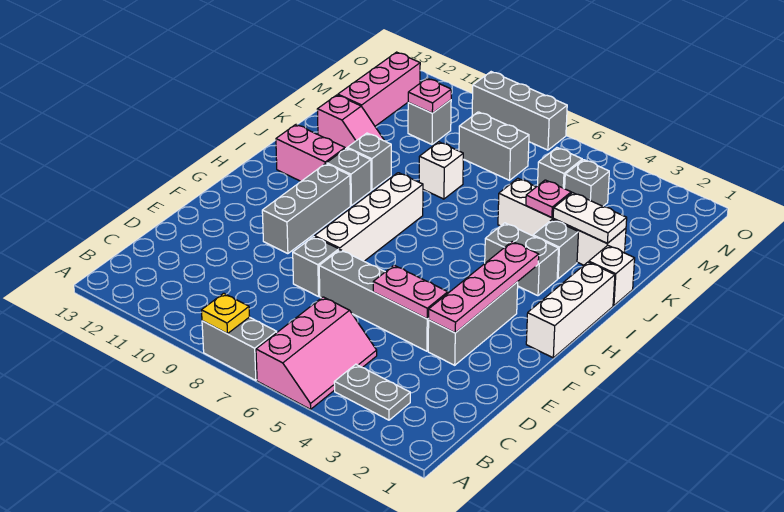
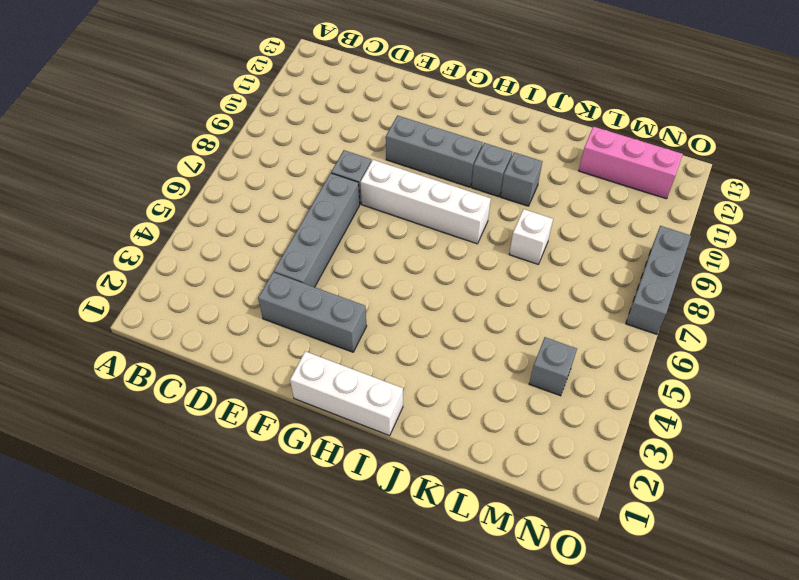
none -> pink slope A5:C6 level 1 top 6
none -> grey brick A7:A8 level 1
none -> grey plate B3:B4 level 1
none -> grey brick I3:I4 level 1

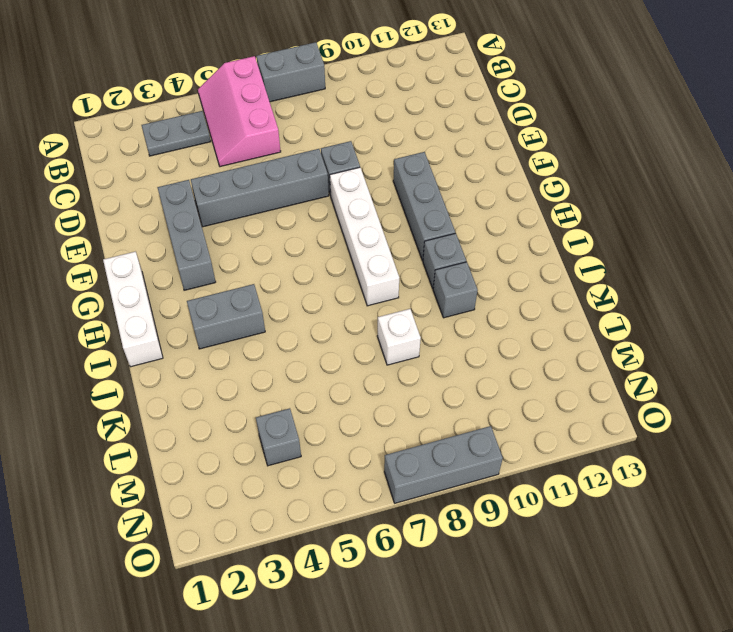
none -> pink brick I11:I12 level 1
none -> white brick J1 level 1
none -> grey brick J3 level 1
none -> white brick K2:K5 level 1

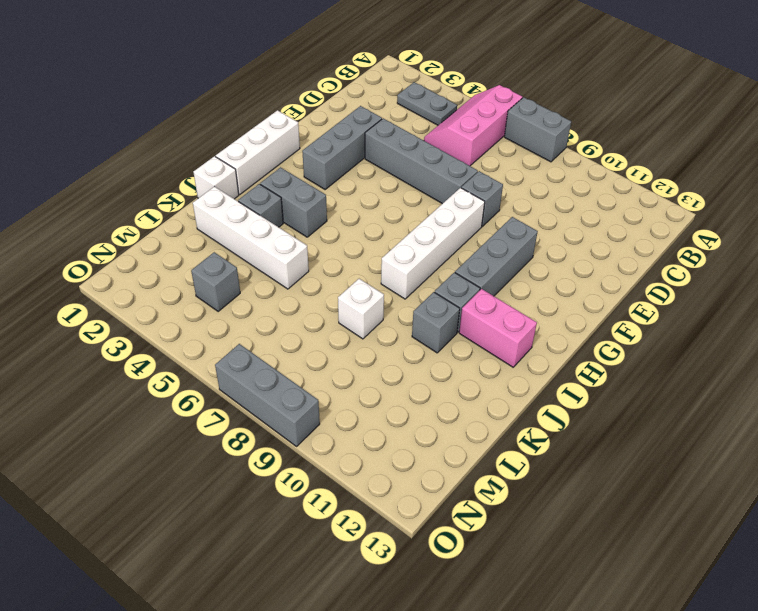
none -> pink slope K11:K12 level 1 top 12
none -> pink brick L12:N12 level 1
none -> grey brick M5 level 1
none -> grey brick M7:M8 level 1

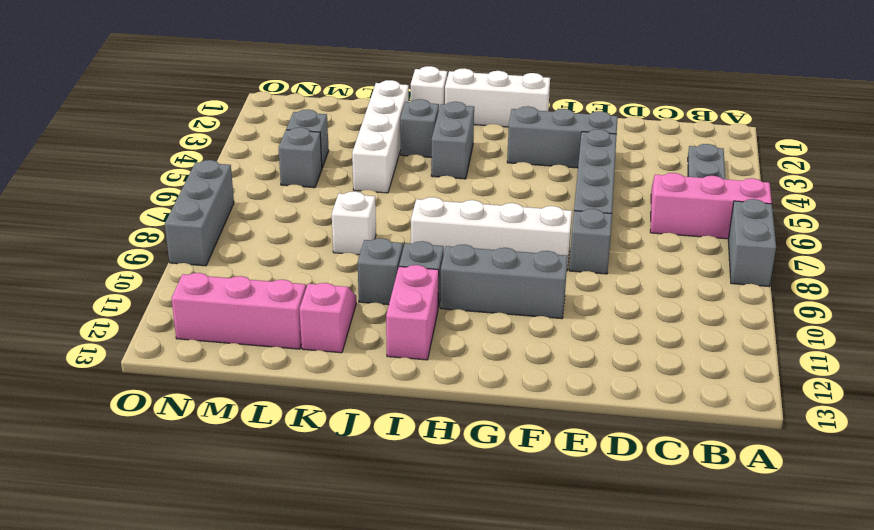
none -> grey brick M7:M8 level 1
none -> grey brick M10 level 1
none -> yellow plate A8 level 2
none -> pink plate E3:H3 level 2

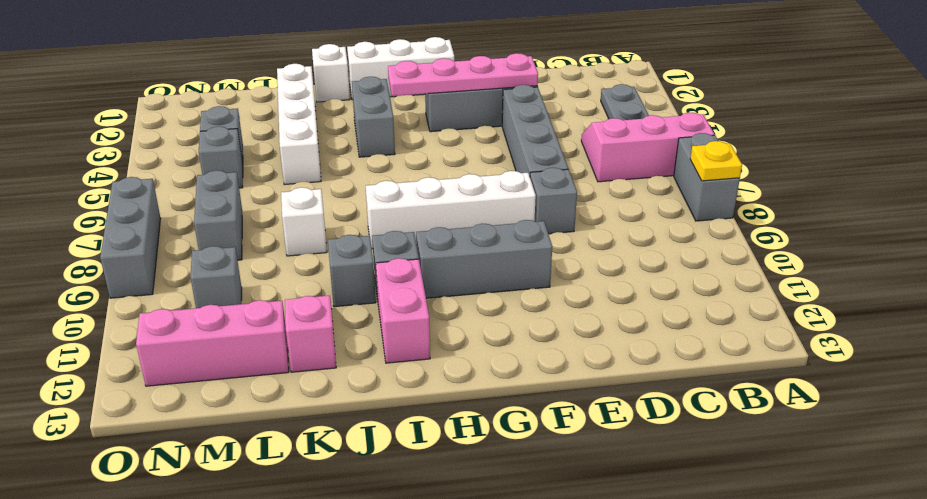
none -> grey brick J3 level 1
none -> pink plate E4:E5 level 2
none -> white plate K2:K3 level 2
none -> pink plate K4 level 2

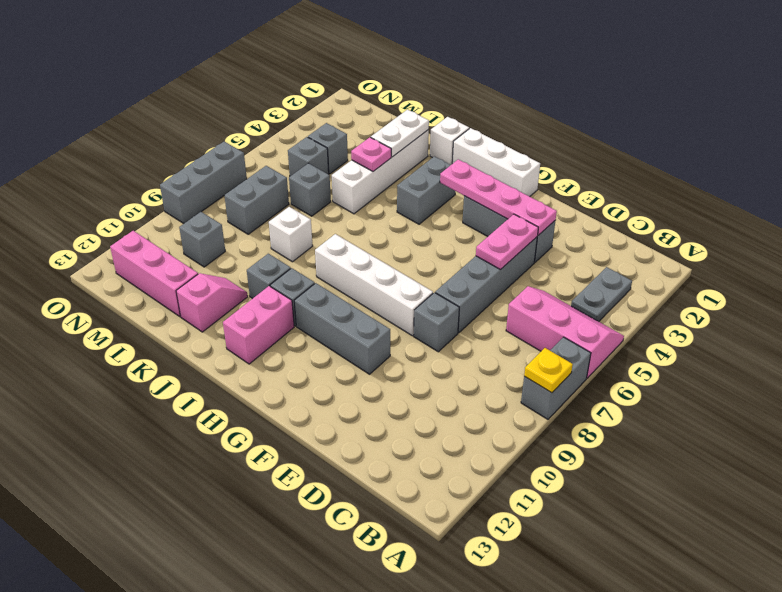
grey brick L6 level 1 -> grey brick J3 level 1
none -> pink plate M10 level 2

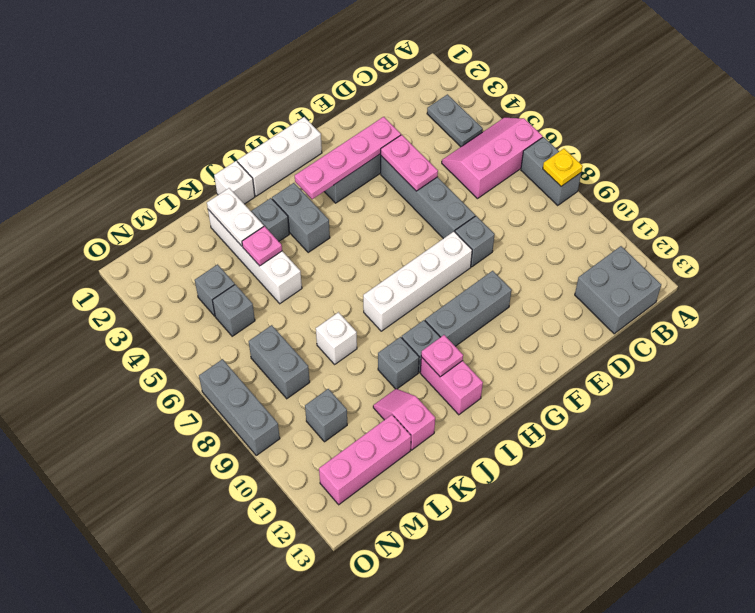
grey brick B12:C13 level 1 -> none
pink plate I11 level 2 -> pink plate M10 level 2

